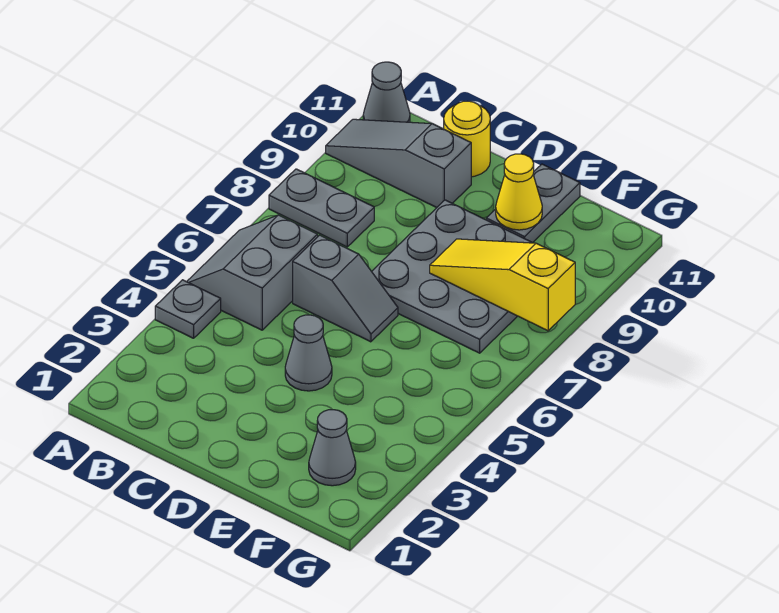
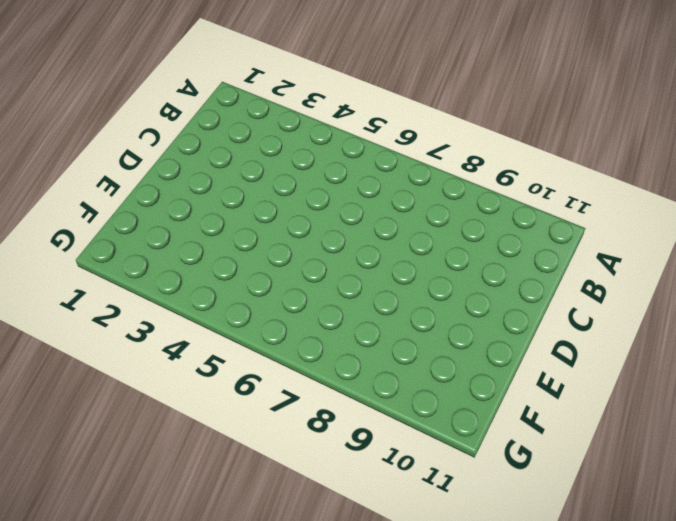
none -> grey plate A4 level 1
none -> grey slope A5:B6 level 1 top B
none -> grey plate A8:B8 level 1

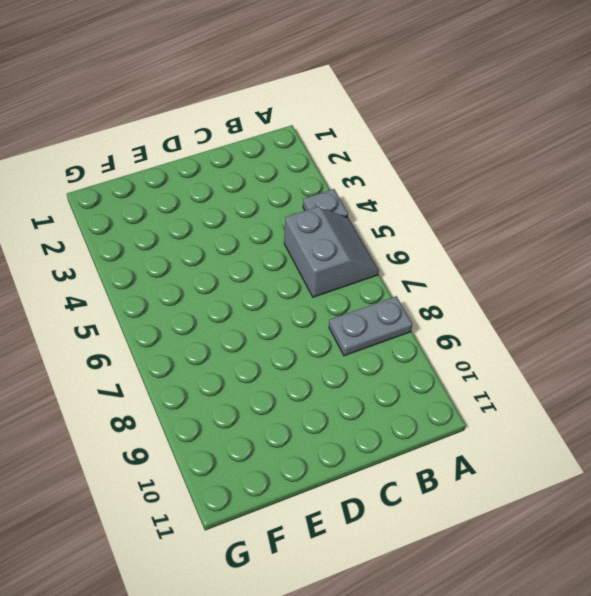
none -> grey slope A10:C10 level 1 top C
none -> grey cone A11 level 1
none -> grey slope C6:D6 level 1 top C

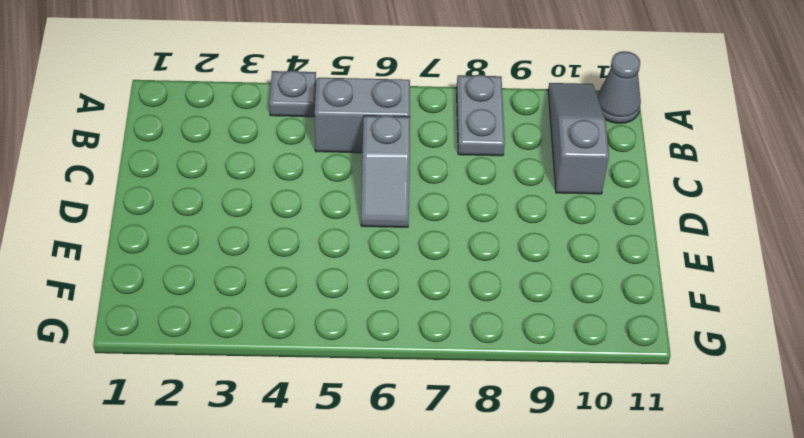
none -> yellow round brick C11 level 1
none -> grey cone D4 level 1
none -> grey plate D7:F9 level 1

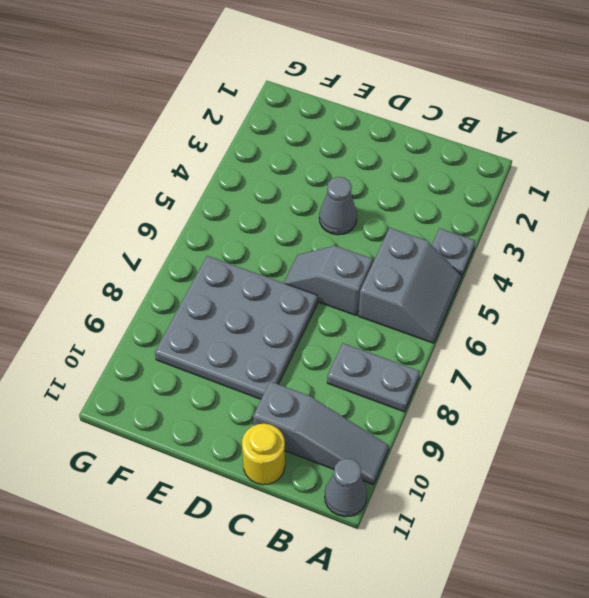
none -> grey plate E10:E11 level 1
none -> grey cone F2 level 1
none -> yellow slope E8:G8 level 2 top G

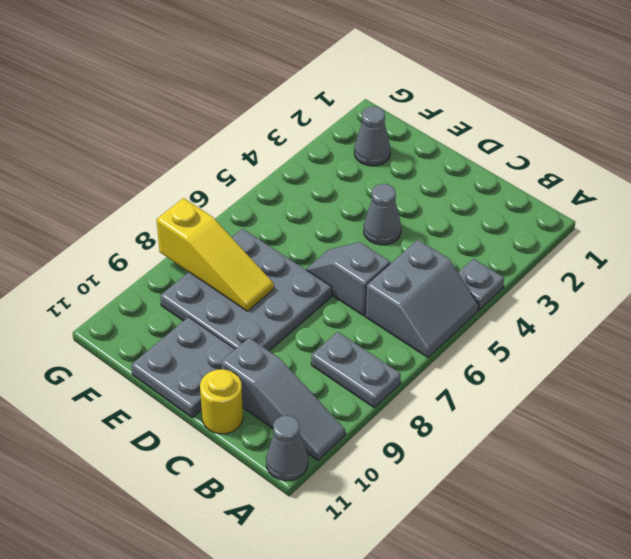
grey plate D10:E11 level 1 -> grey plate E10:E11 level 1
none -> yellow cone E10 level 2

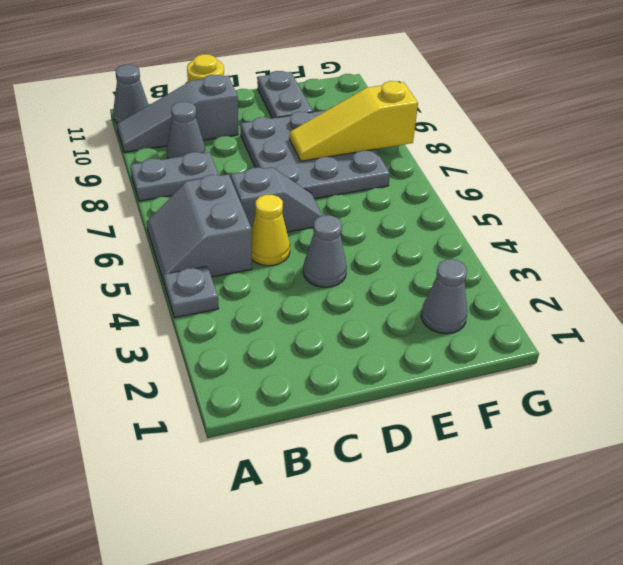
grey cone B9 level 1 -> none
yellow cone C5 level 1 -> yellow cone E10 level 2

